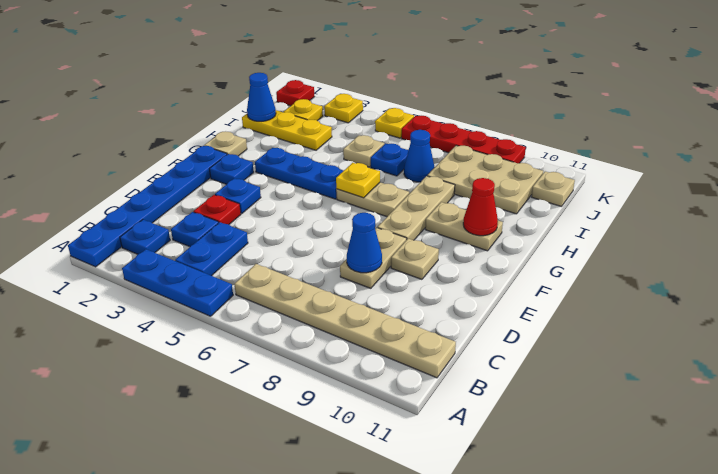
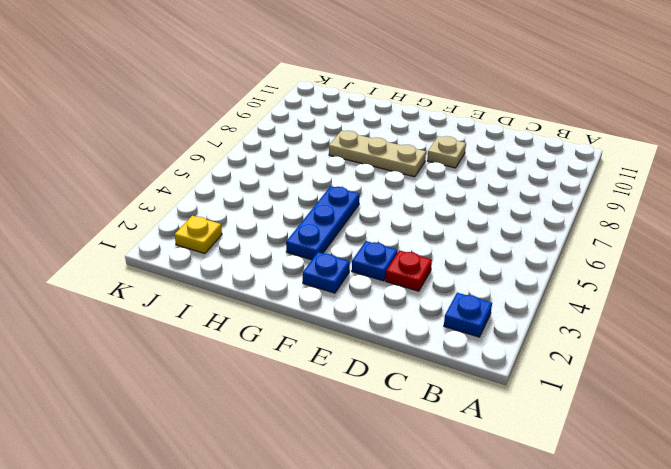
none -> blue plate A1:F1 level 1
none -> blue plate A3:A5 level 1
none -> blue plate B4:C4 level 1
none -> tan plate B6:B11 level 1

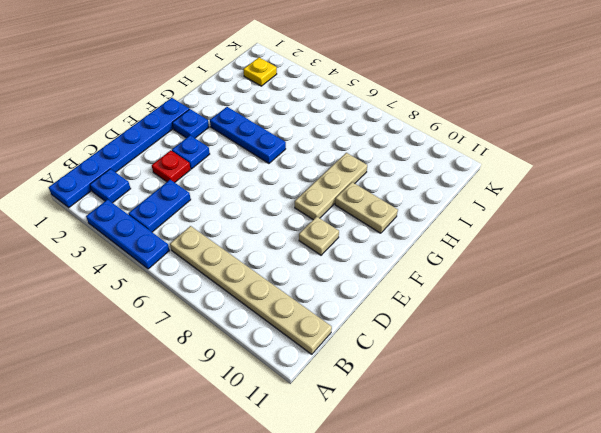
none -> blue plate C3 level 1
none -> tan plate D8:E8 level 1
none -> tan plate G1 level 1
none -> tan plate G6:G7 level 1

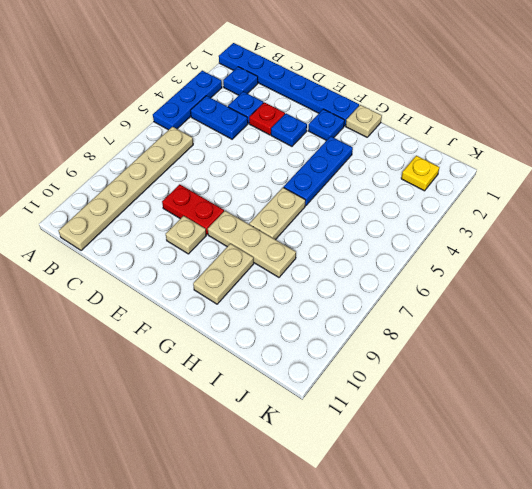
red plate D8:E8 level 1 -> tan plate D8:E8 level 1
none -> yellow plate I1:I3 level 1
none -> tan plate I5 level 1
none -> blue plate I6 level 1
none -> blue cone I7 level 1

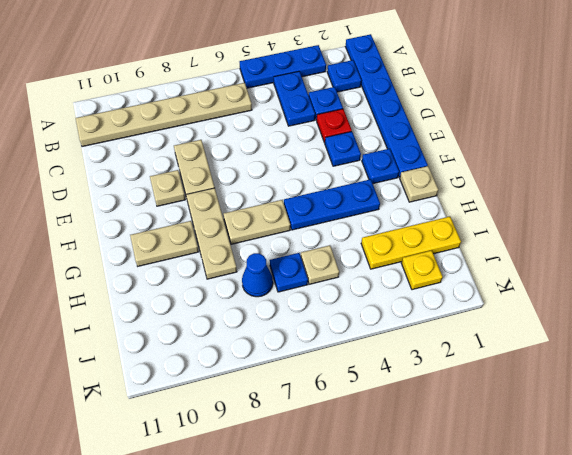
none -> tan plate I8:J10 level 1
none -> tan plate J11 level 1
none -> red plate K1 level 1
none -> yellow plate K3 level 1

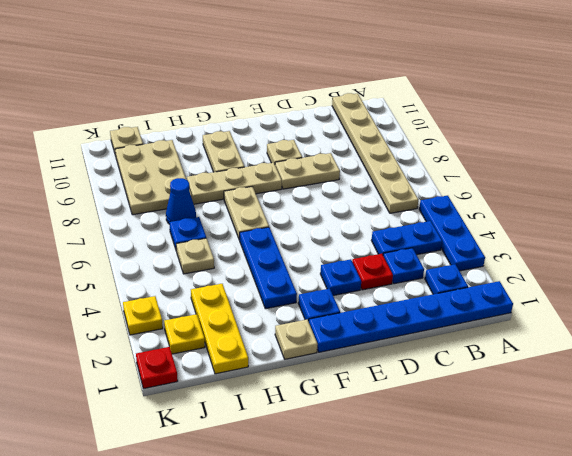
none -> yellow plate K5 level 1
none -> red plate K6:K9 level 1
none -> blue cone D8 level 2
none -> yellow plate G6 level 2

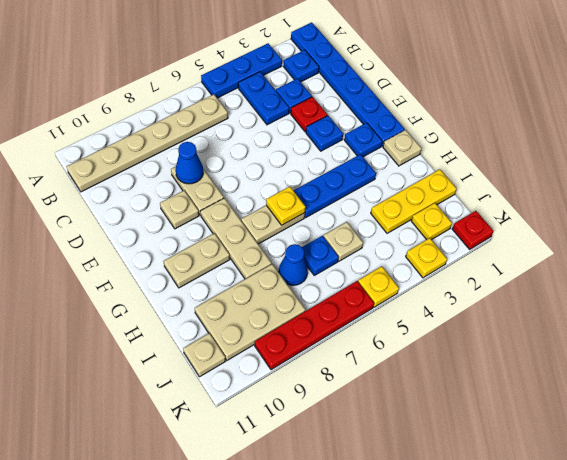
none -> red cone G10 level 2
none -> blue cone I1 level 2

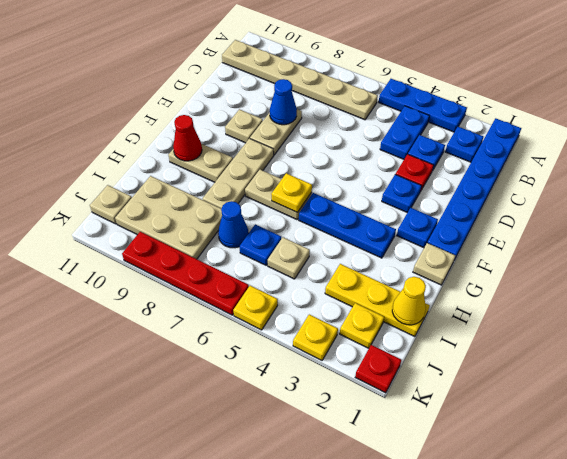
yellow cone I1 level 2 -> blue cone I1 level 2

